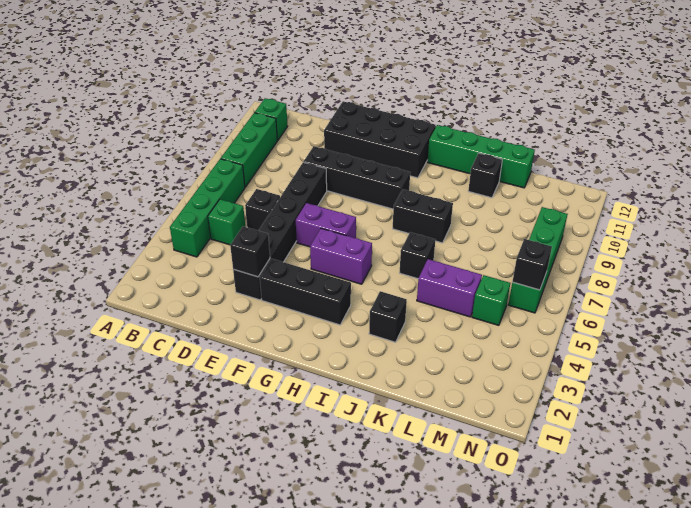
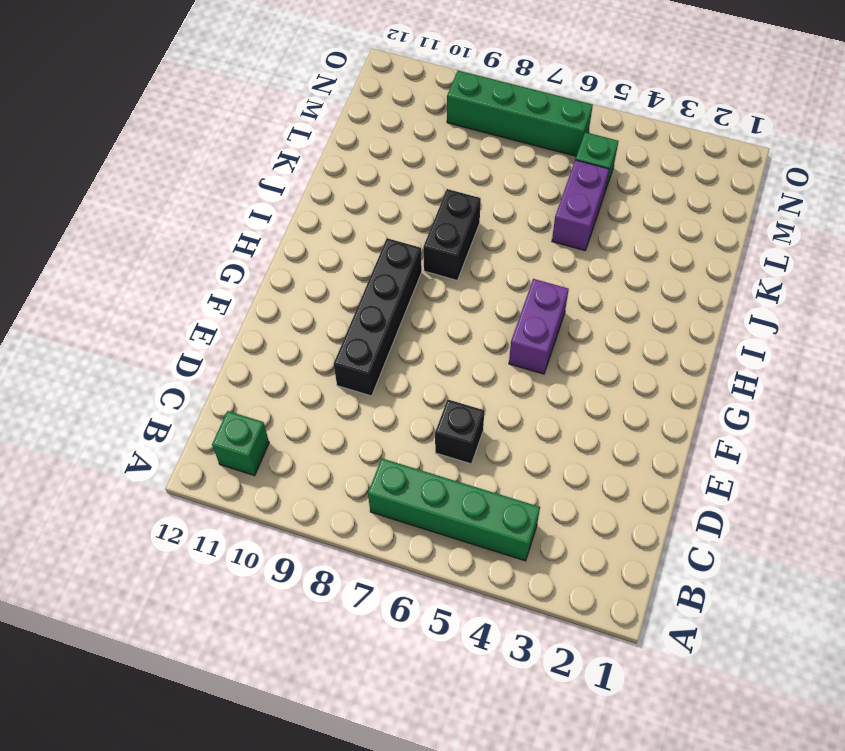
none -> green brick B8:B10 level 1
none -> green brick C5 level 1
none -> black brick E3:E8 level 1

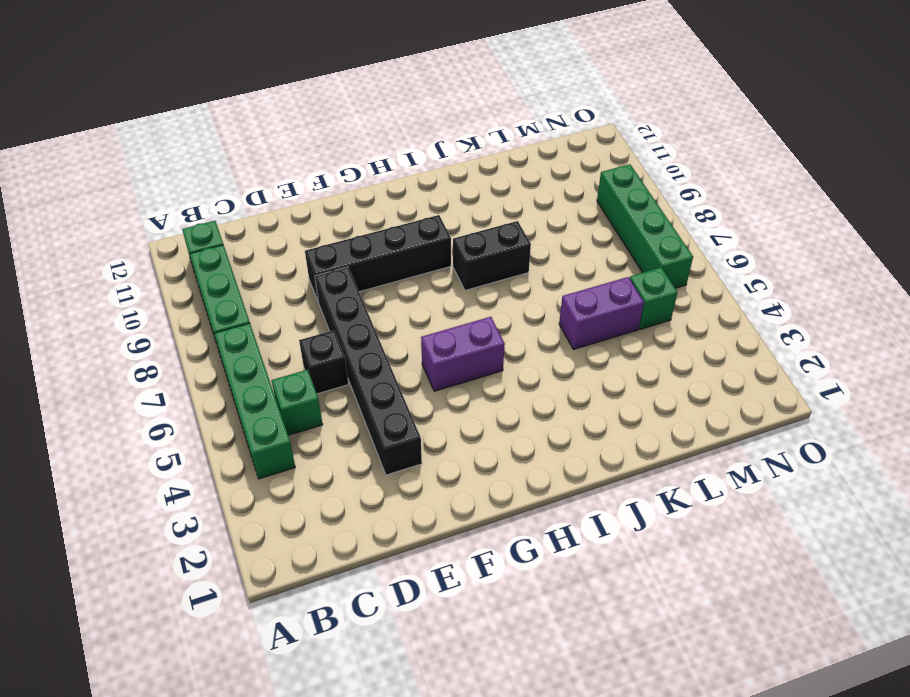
none -> black brick E11:H12 level 1
none -> black brick F3:H3 level 1
none -> purple brick F6:G6 level 1

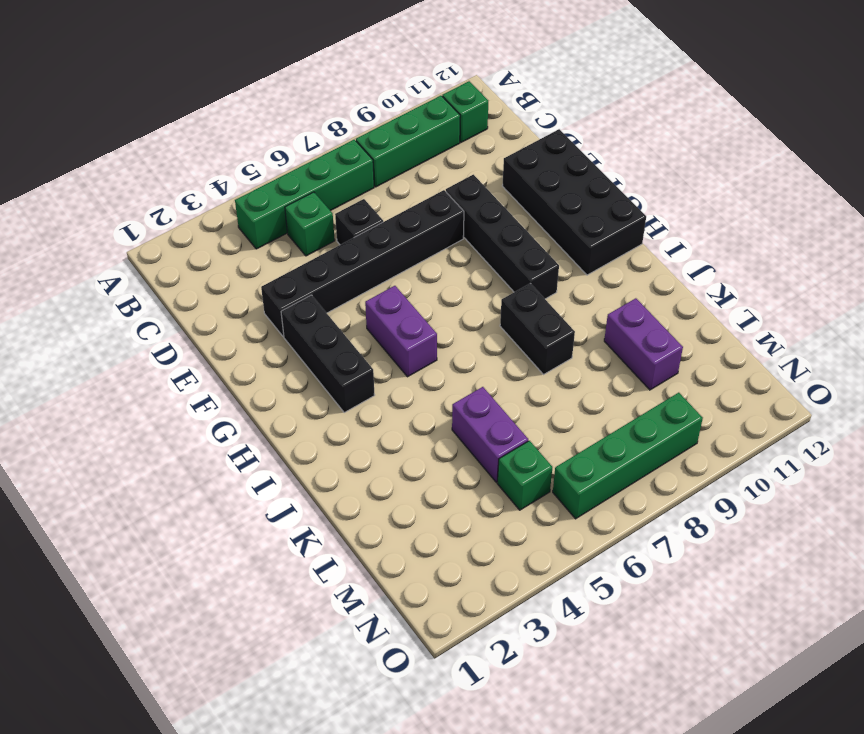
purple brick K10:L10 level 1 -> purple brick F6:G6 level 1
none -> green brick I12:L12 level 1
none -> black brick J3 level 1
none -> black brick J6 level 1

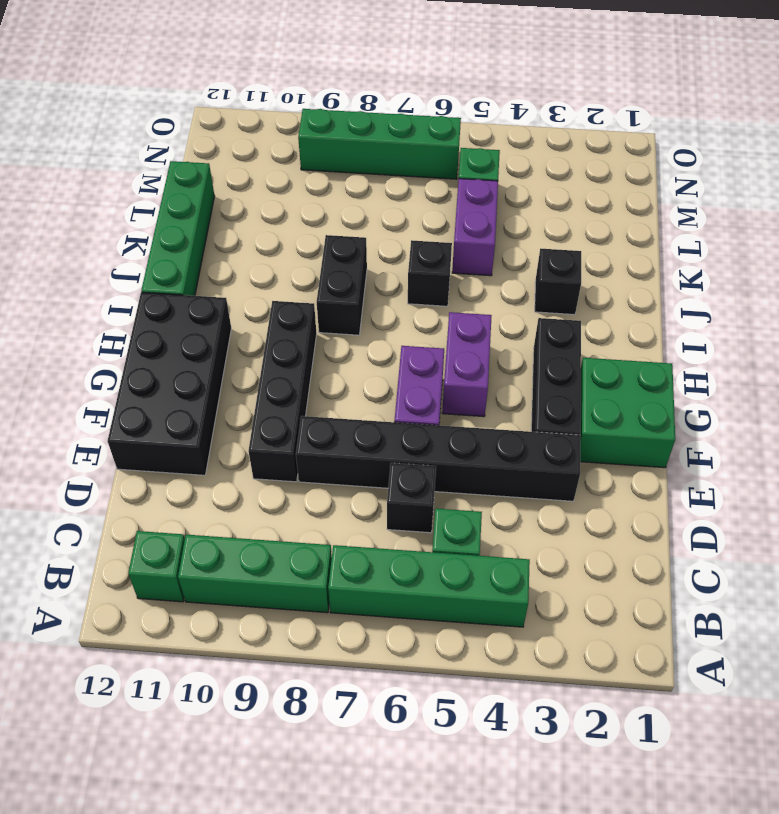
green brick F1:G2 level 1 -> none
none -> black brick K11 level 1
none -> black brick E3 level 2
none -> black brick N6 level 2

